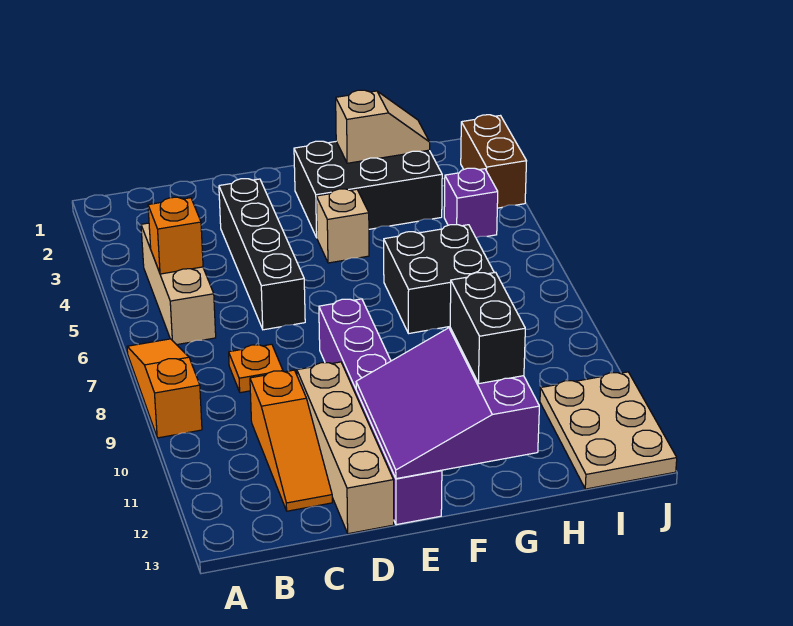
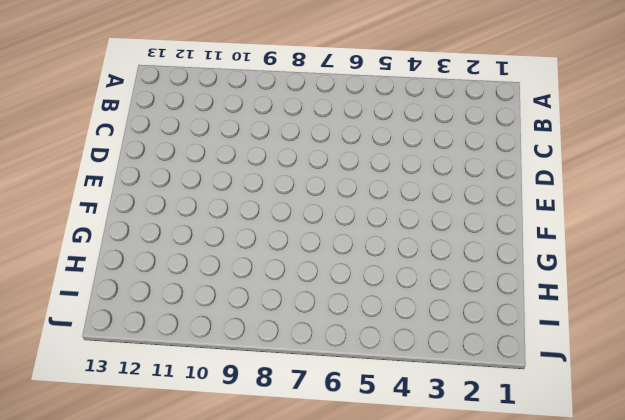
none -> orange slope A7:A9 level 1 top 9
none -> tan brick B4:B6 level 1
none -> orange plate C8 level 1

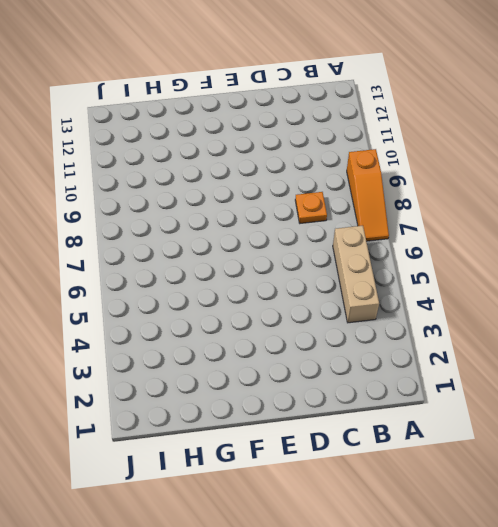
none -> orange slope C10:C12 level 1 top 10
none -> black brick D3:D6 level 1
none -> tan brick D10:D13 level 1

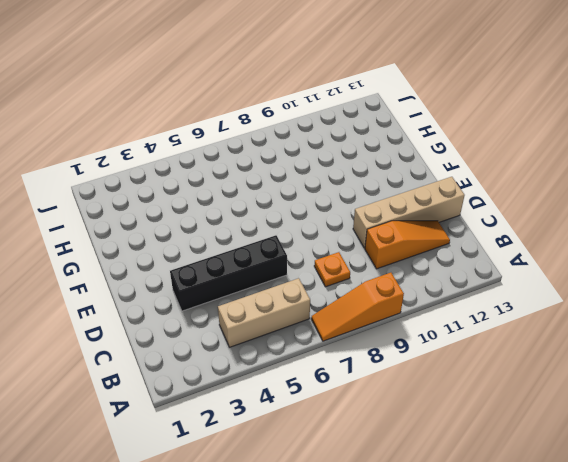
none -> purple brick E8:E13 level 1
none -> black brick F2:H3 level 1
none -> tan brick F4 level 1

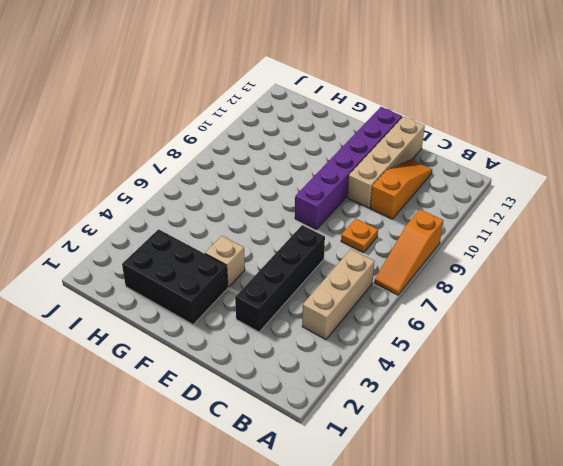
none -> black brick G6:H7 level 1
none -> purple brick I4 level 1
none -> tan plate I11:J13 level 1

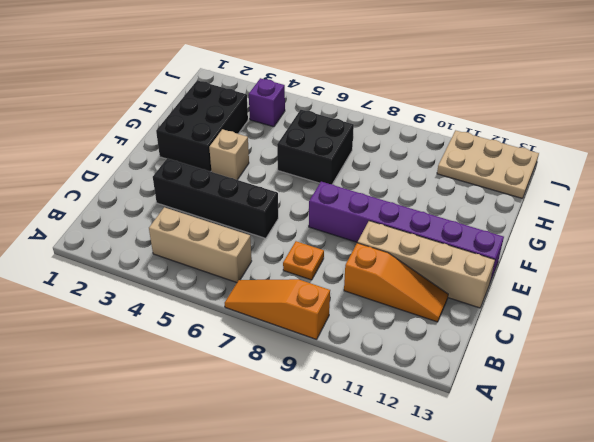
none -> brown brick J2:J3 level 1
none -> orange brick B5 level 2
none -> purple slope E11:G13 level 2 top G

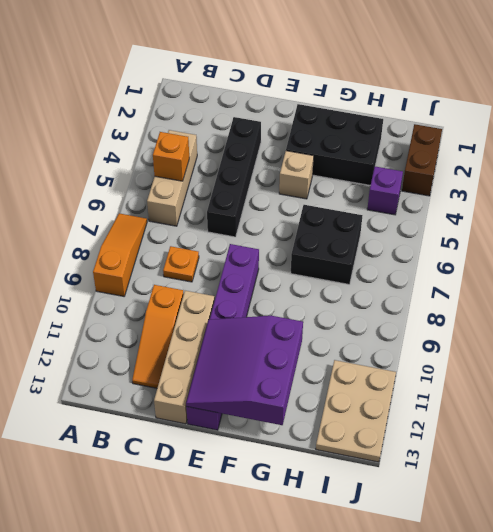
none -> tan slope G2:H2 level 2 top G
none -> black brick G11:G12 level 3

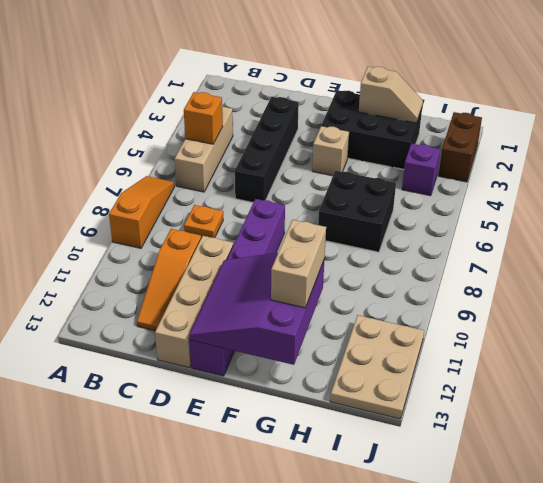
tan brick G11:G12 level 3 -> black brick G11:G12 level 3

